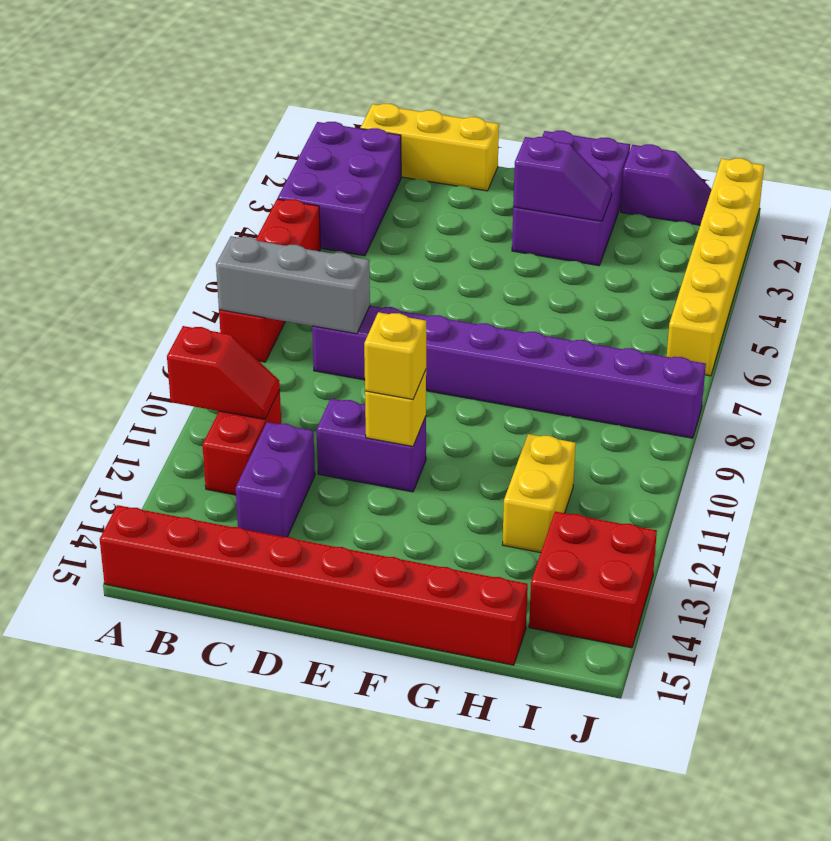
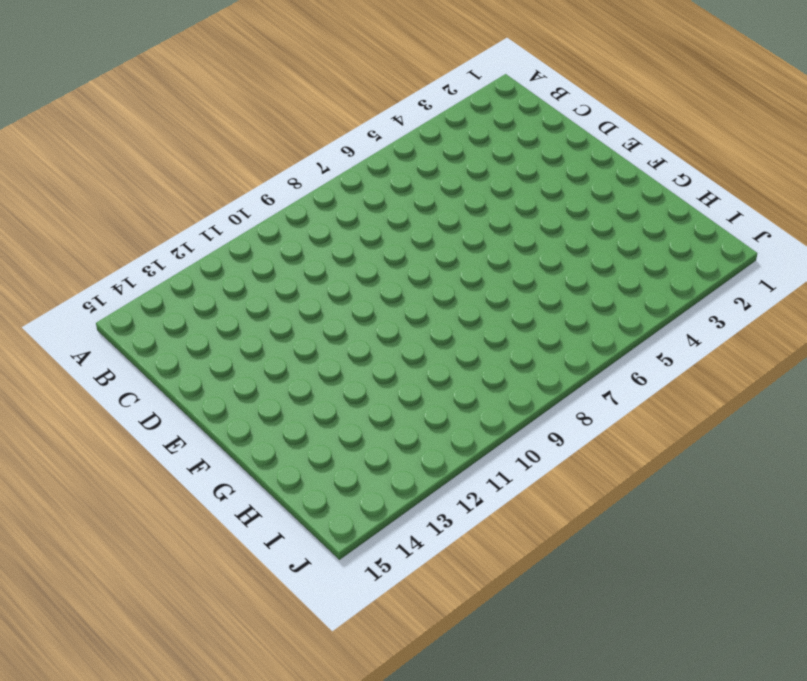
none -> purple brick A2:B4 level 1
none -> red brick A5:A8 level 1
none -> red brick A15:H15 level 1

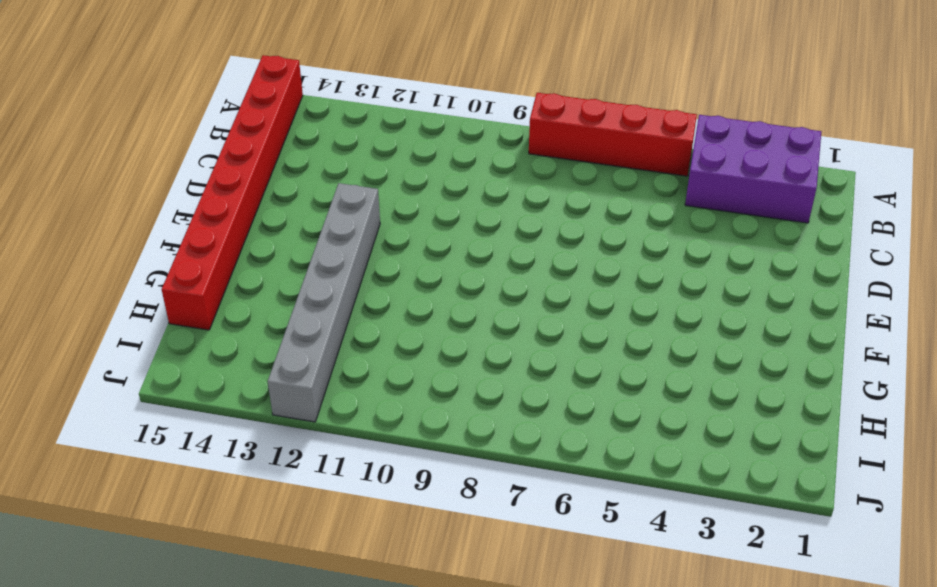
grey brick E12:J12 level 1 -> yellow brick H11:H12 level 1
none -> yellow brick B1:D1 level 1
none -> red brick B11:B12 level 1
none -> purple brick C8:J8 level 1

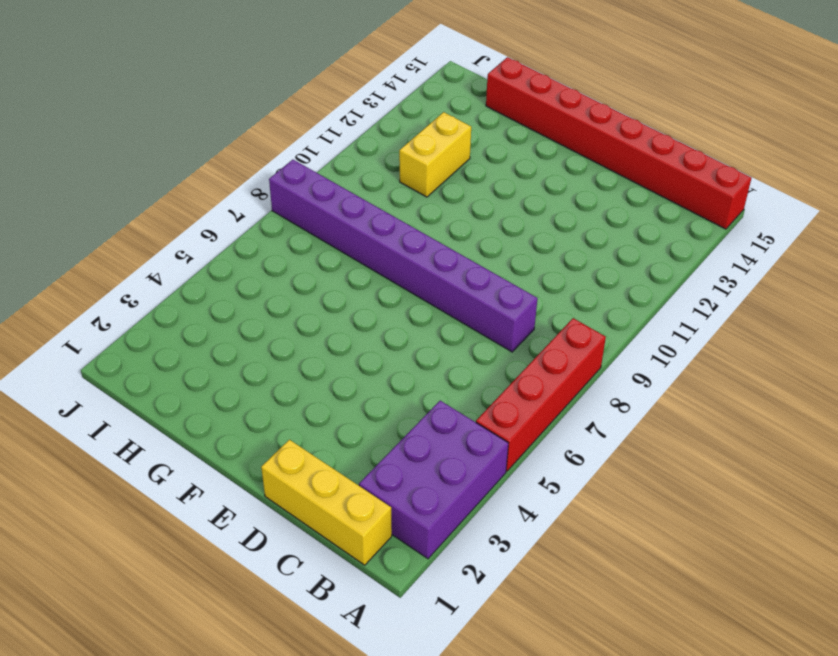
none -> red brick B11:B12 level 1
none -> purple brick C12:C13 level 1
none -> purple brick D11:E11 level 1

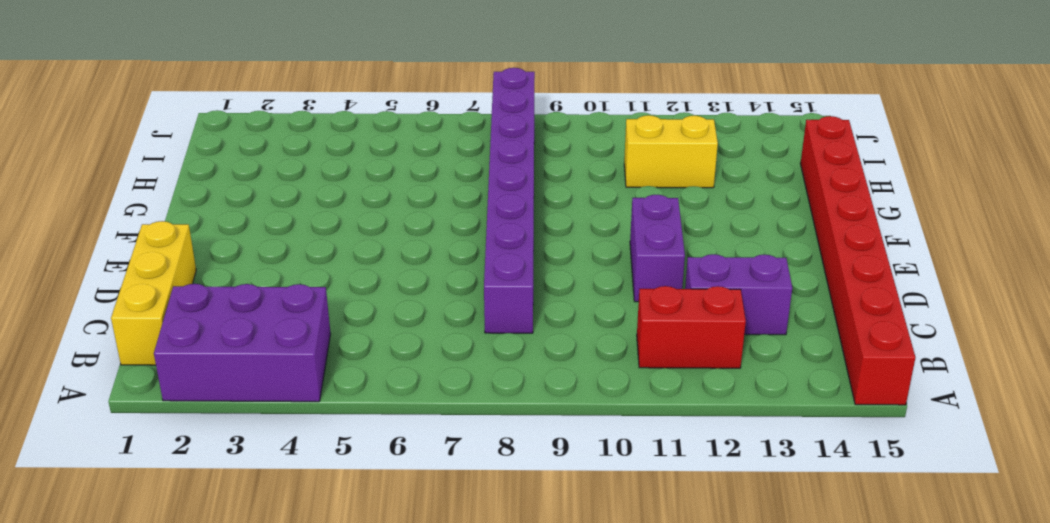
none -> red brick A5:A8 level 1
none -> purple brick F1:G3 level 1
none -> purple slope H1:I1 level 1 top H

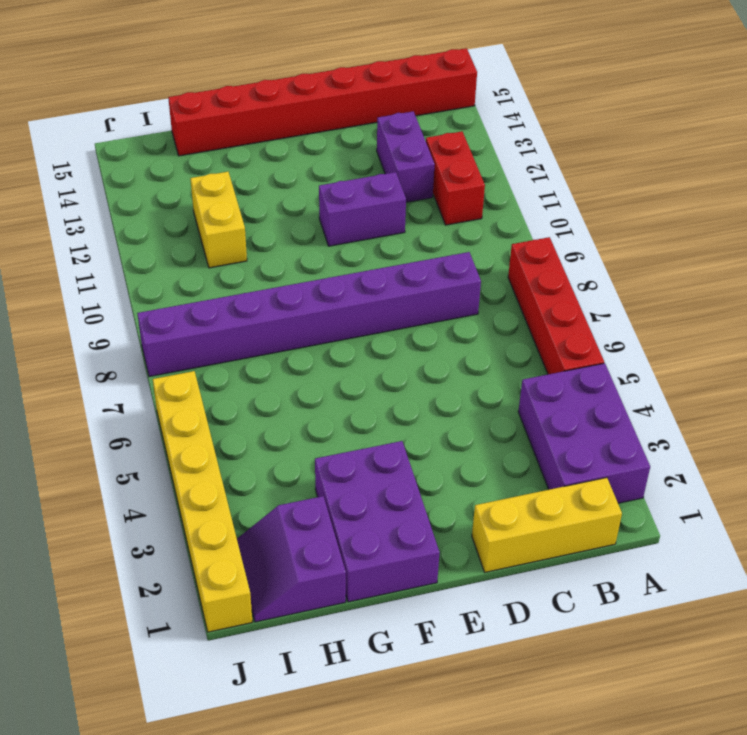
purple slope H1:I2 level 1 top H -> purple slope H1:I1 level 1 top H
none -> red brick I13:J14 level 1
none -> grey brick A8:C8 level 2
none -> red slope A11:B11 level 2 top A

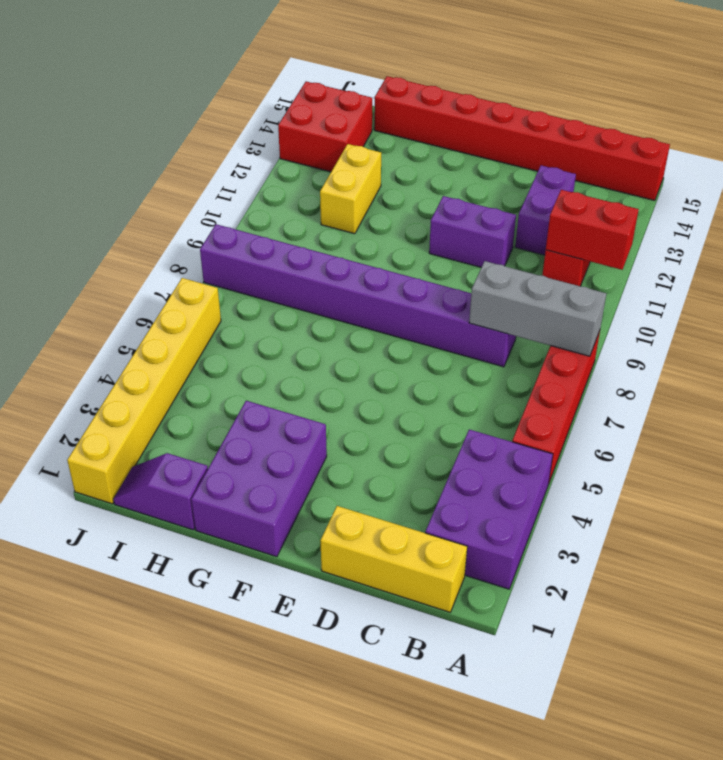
red brick A11:B11 level 2 -> red slope A11:B11 level 2 top A
none -> yellow brick E11 level 2
none -> purple slope F3:G3 level 2 top F
none -> yellow brick E11 level 3

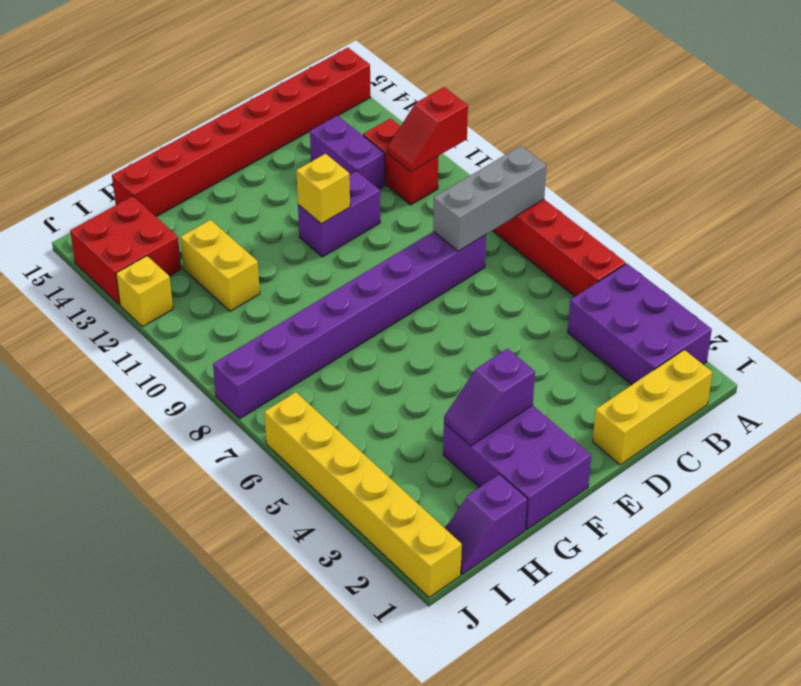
yellow brick J12 level 1 -> yellow brick E11 level 3

